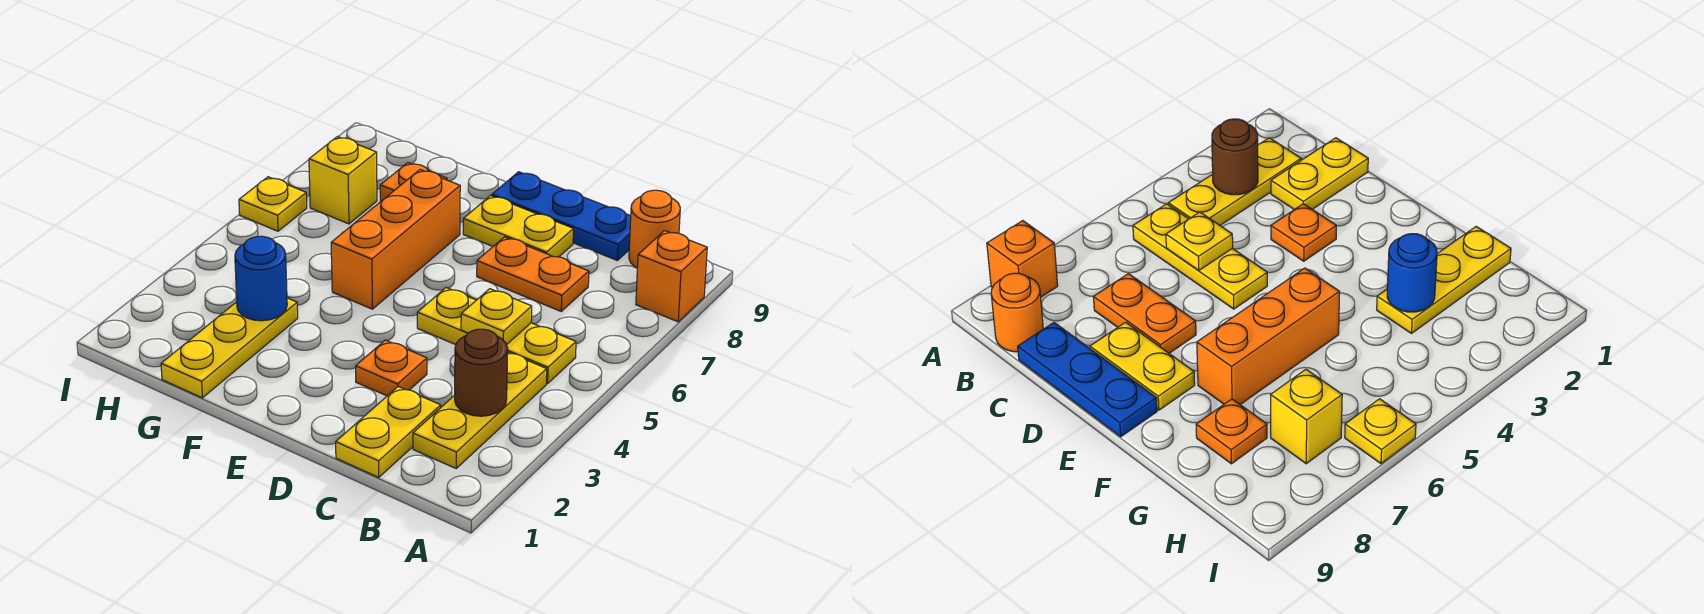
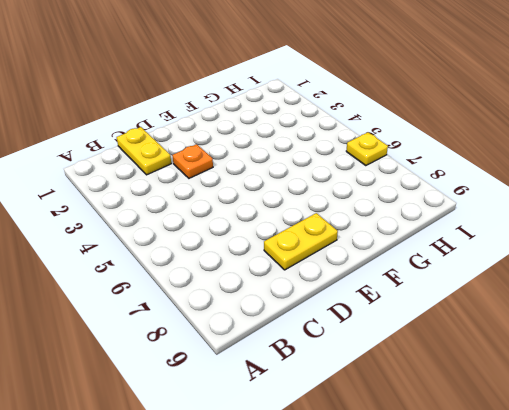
none -> orange brick A8 level 1
none -> yellow plate B2:B4 level 1
none -> yellow plate B5:D5 level 1

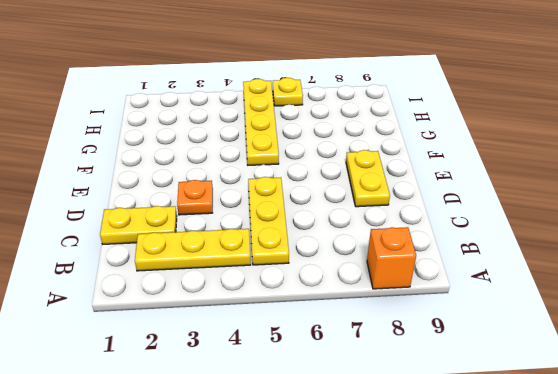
yellow plate F5:I5 level 1 -> orange brick F5:F7 level 1
none -> orange round brick B9 level 1
none -> orange plate C7:D7 level 1
none -> blue plate C9:E9 level 1

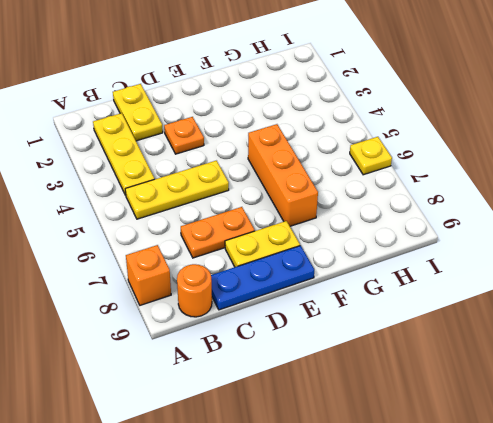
none -> yellow plate G1:G3 level 1
none -> orange plate G8 level 1
none -> yellow brick H7 level 1

